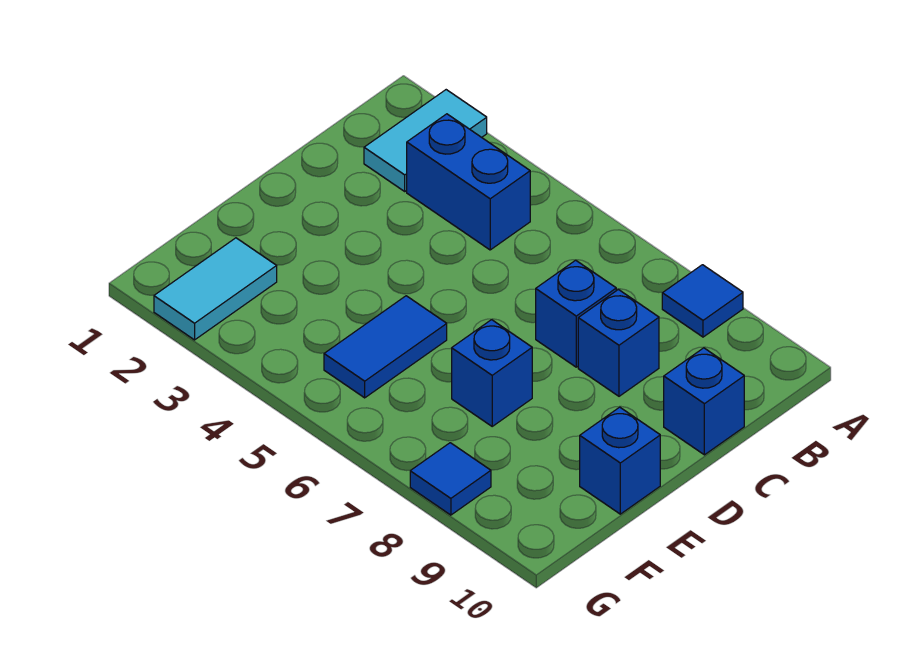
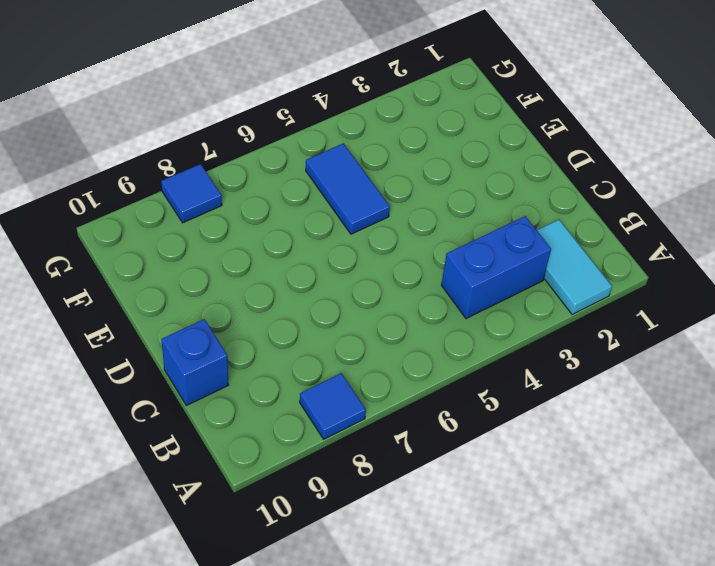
none -> blue brick C7 level 1
none -> blue brick C8 level 1

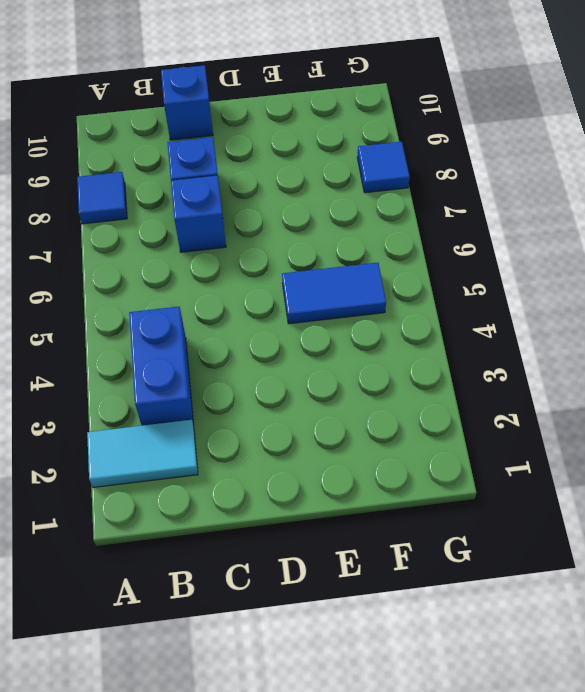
none -> blue brick E7 level 1
none -> blue brick E10 level 1

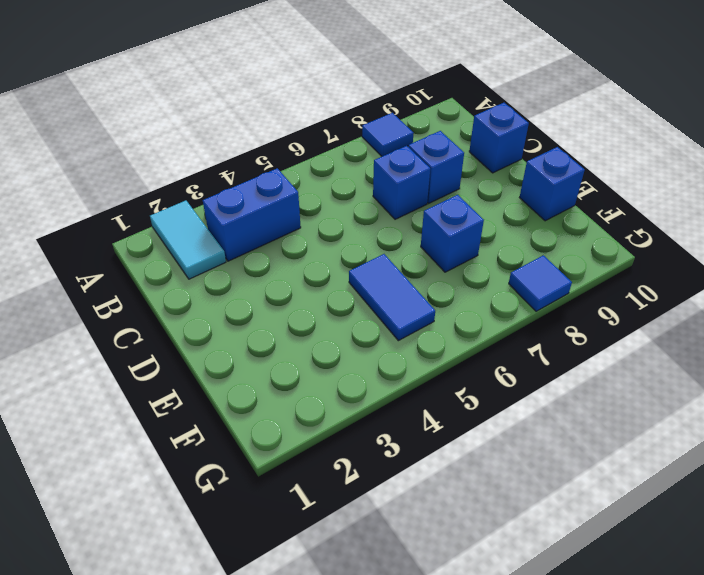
none -> cyan tile F2:G2 level 1

